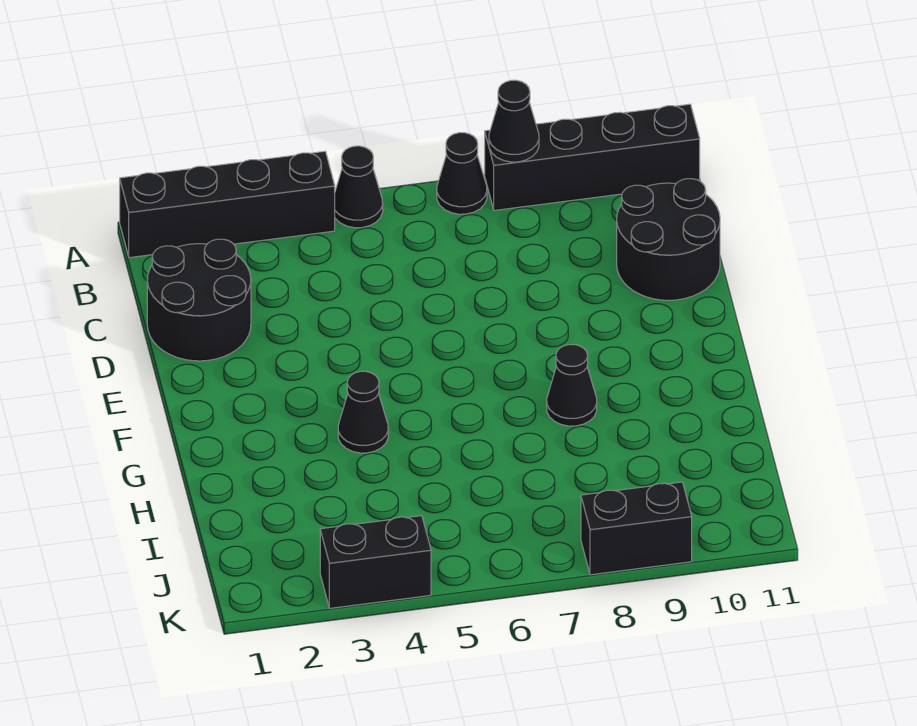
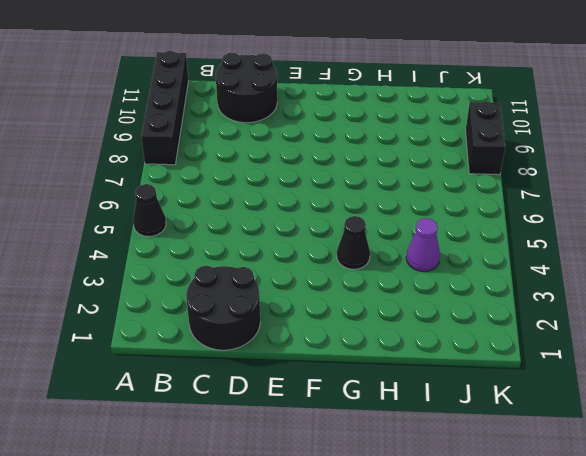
purple cone I4 level 1 -> none
none -> black brick A1:A4 level 1
none -> black cone A7 level 1

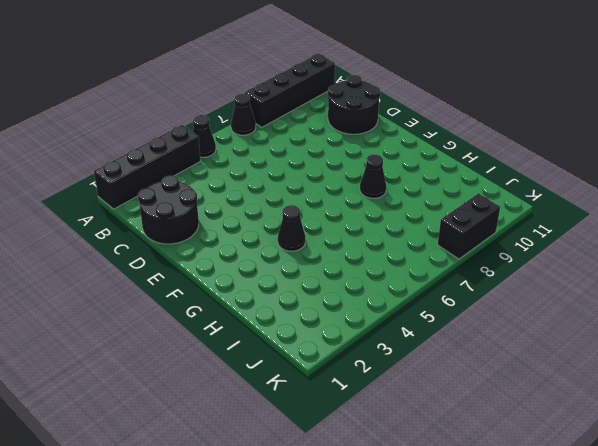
none -> black brick K3:K4 level 1
none -> black cone A8 level 2

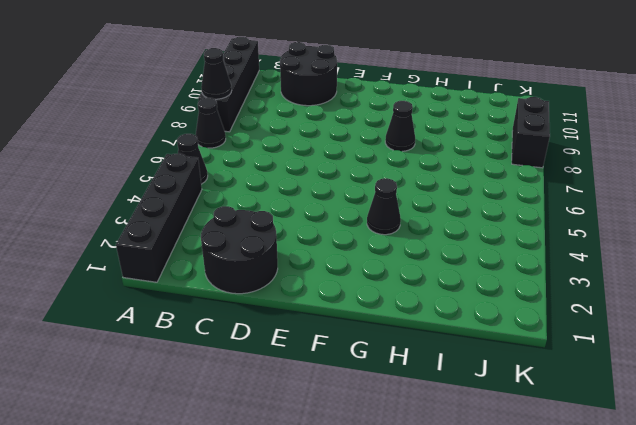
none -> black brick K3:K4 level 1

